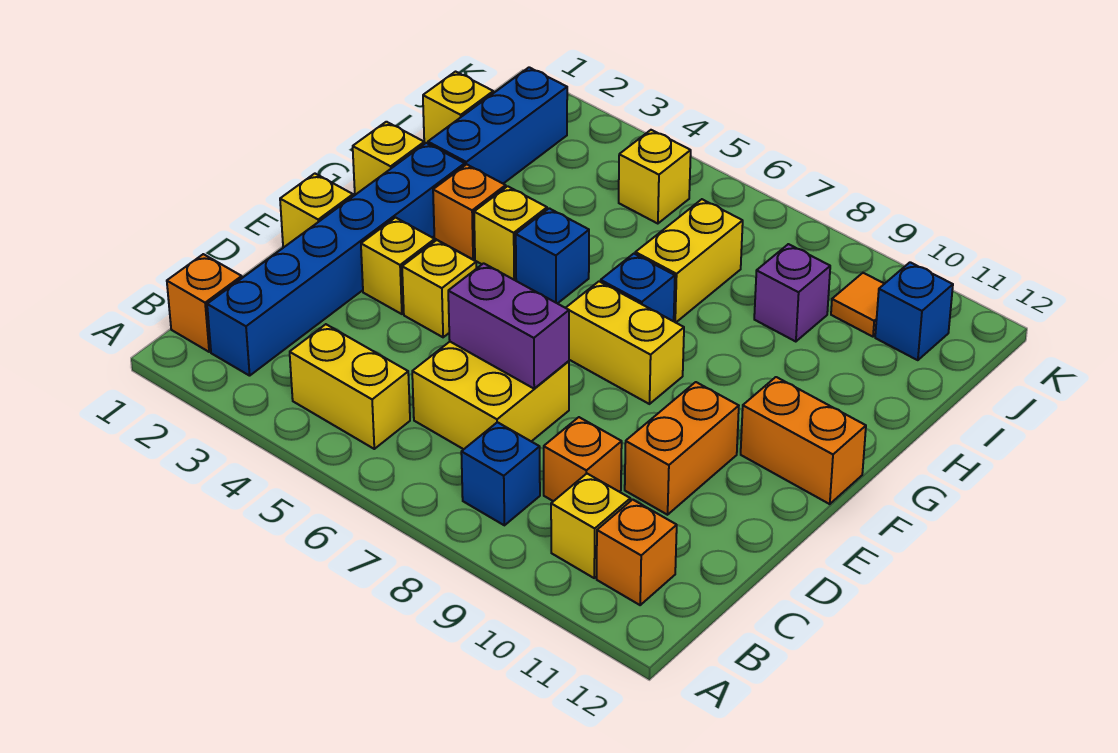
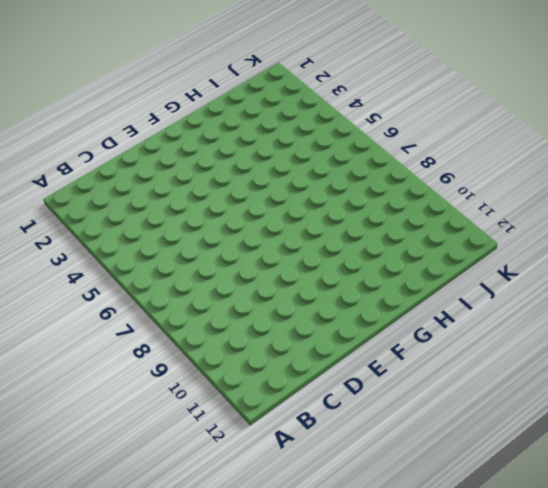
none -> orange brick B1 level 1
none -> blue brick B2:G2 level 1
none -> yellow brick B4:B5 level 1

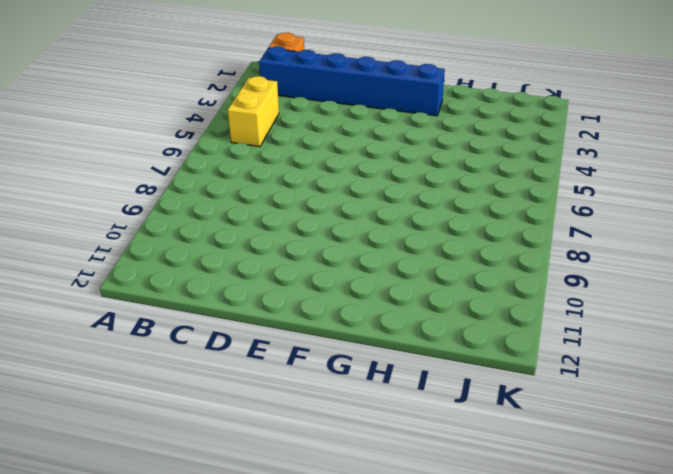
none -> blue brick B8 level 1
none -> yellow brick B10 level 1
none -> orange brick B11 level 1

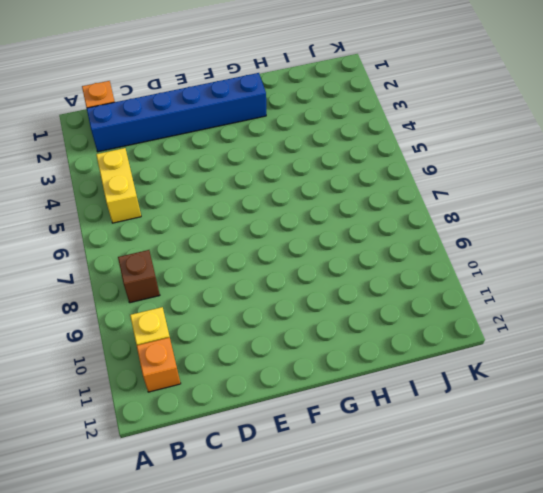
brown brick B8 level 1 -> blue brick B8 level 1
none -> yellow brick C6:D7 level 1
none -> orange brick C9 level 1
none -> orange brick D10:E10 level 1

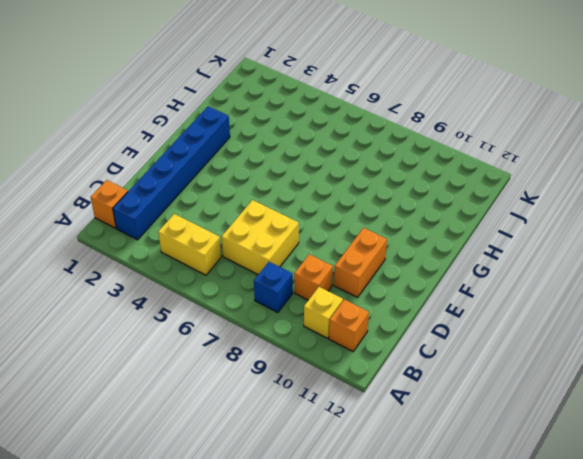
none -> yellow brick E1 level 1
none -> yellow brick E3 level 1
none -> yellow brick E4 level 1

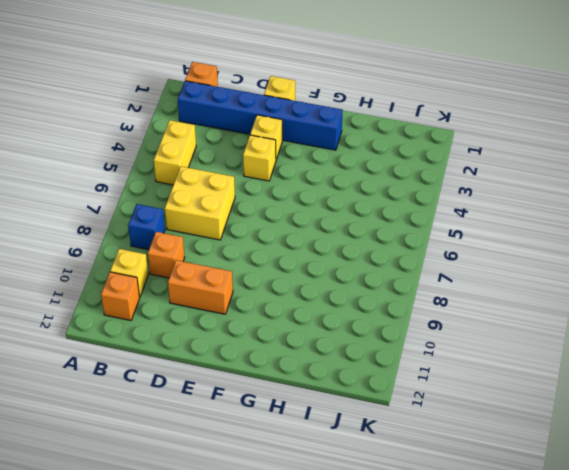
none -> yellow brick F7:F8 level 1
none -> orange brick F11:F12 level 1
none -> yellow brick G1 level 1

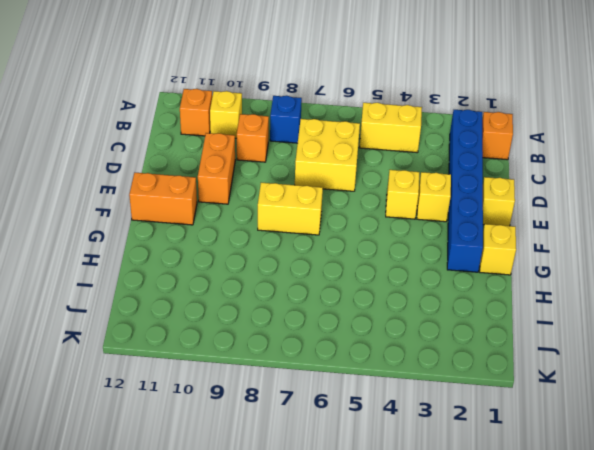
none -> orange brick G3 level 1
none -> yellow brick G4 level 1
none -> blue brick G5 level 1

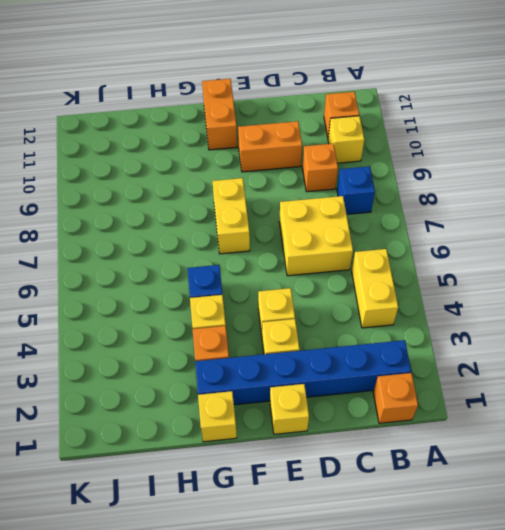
none -> blue brick G7 level 1
none -> blue brick H2:J2 level 1
none -> yellow brick H7:I7 level 1

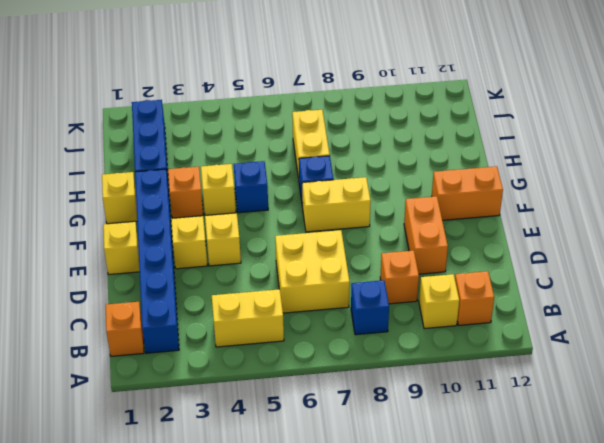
none -> yellow brick I1 level 1
none -> purple brick I9 level 1
none -> yellow brick J5 level 1

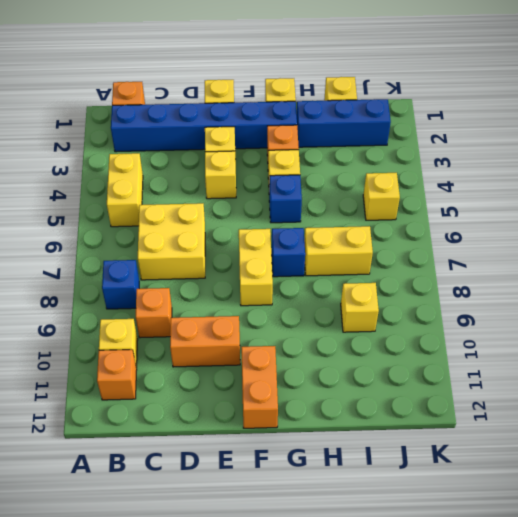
yellow brick I9 level 1 -> purple brick I9 level 1
none -> orange tile J10 level 1
none -> blue brick J11 level 1
none -> purple brick D6:D7 level 2

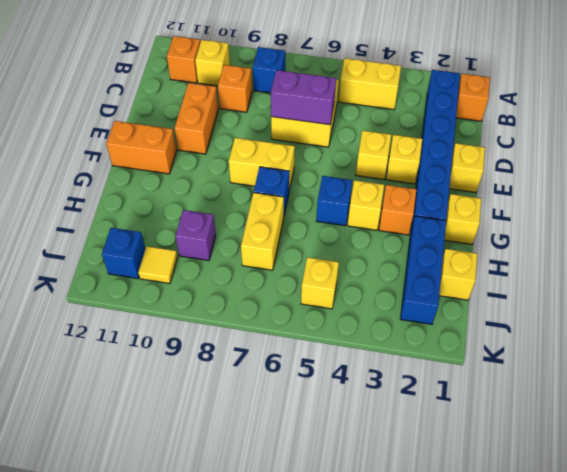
yellow tile J10 level 1 -> orange tile J10 level 1

